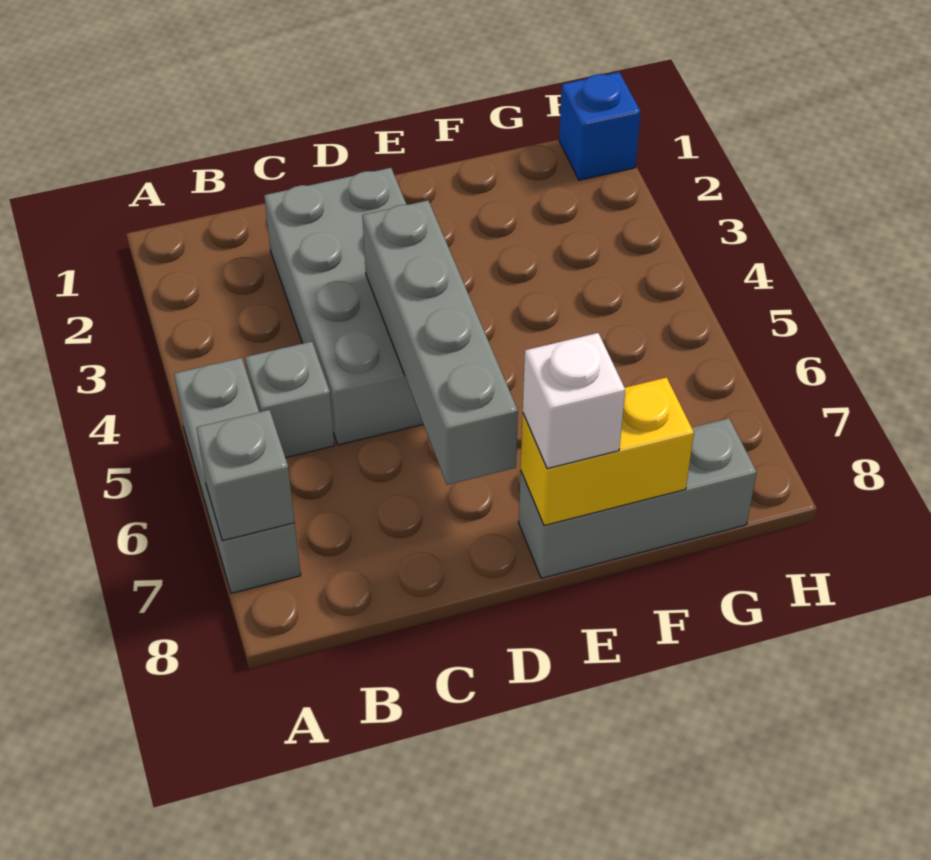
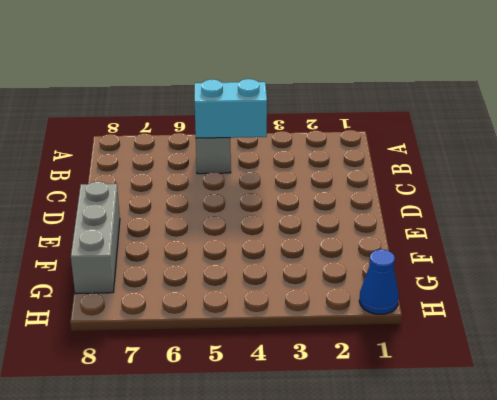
cyan brick B4:B5 level 2 -> none
blue cone H1 level 1 -> blue brick H1 level 1
none -> grey brick A5:A7 level 1
none -> grey brick C2:D5 level 1

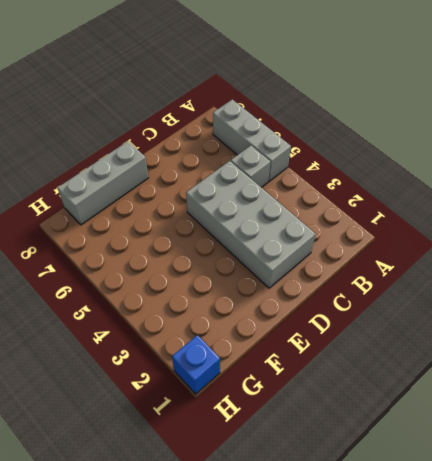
none -> grey brick A7 level 2
none -> grey brick D4:D7 level 2

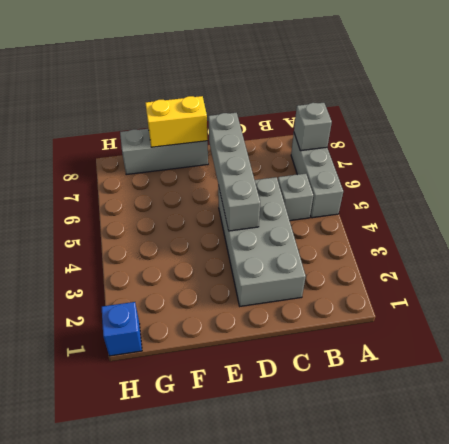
none -> white brick E8 level 3

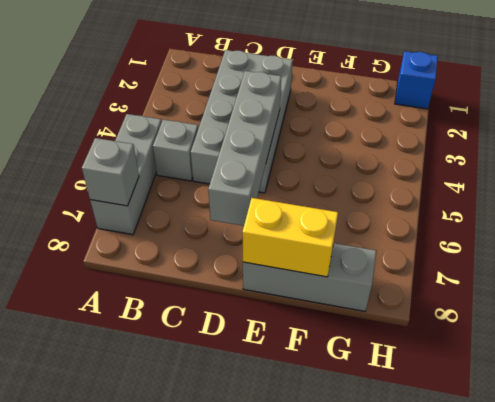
none -> white brick E8 level 3

